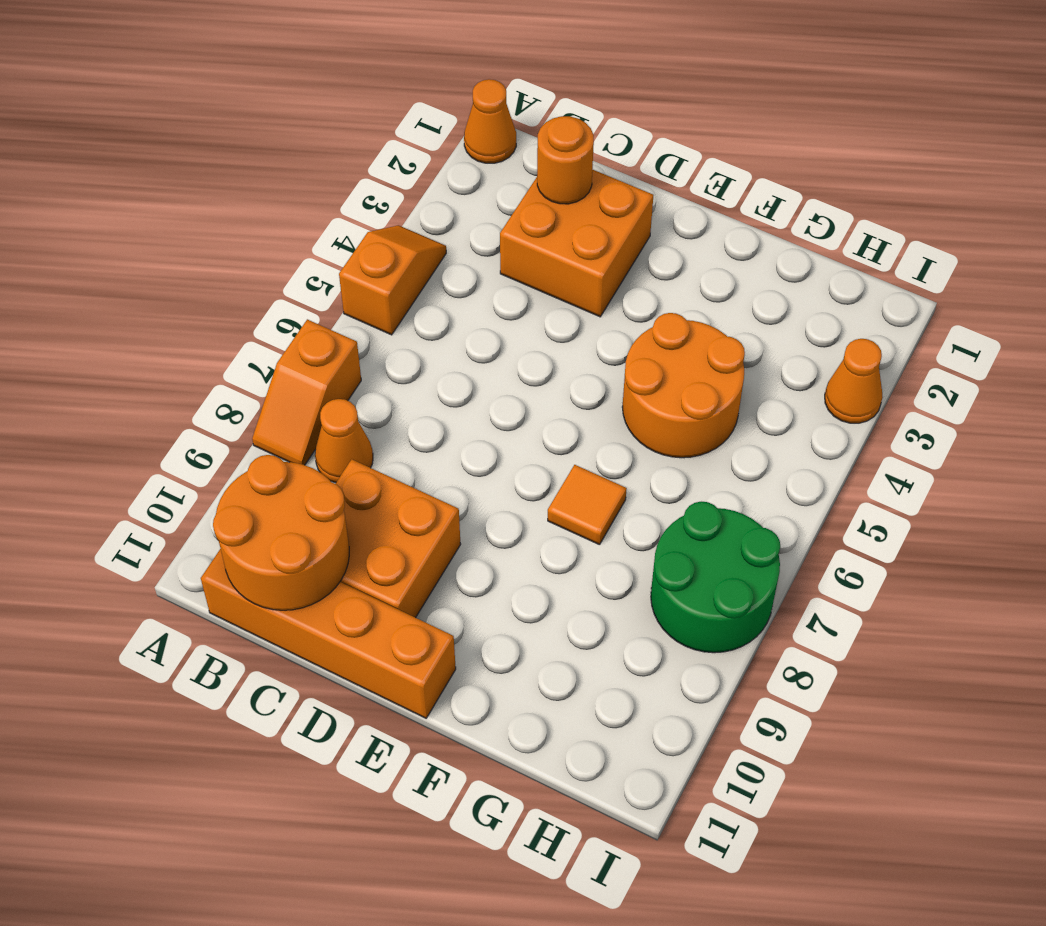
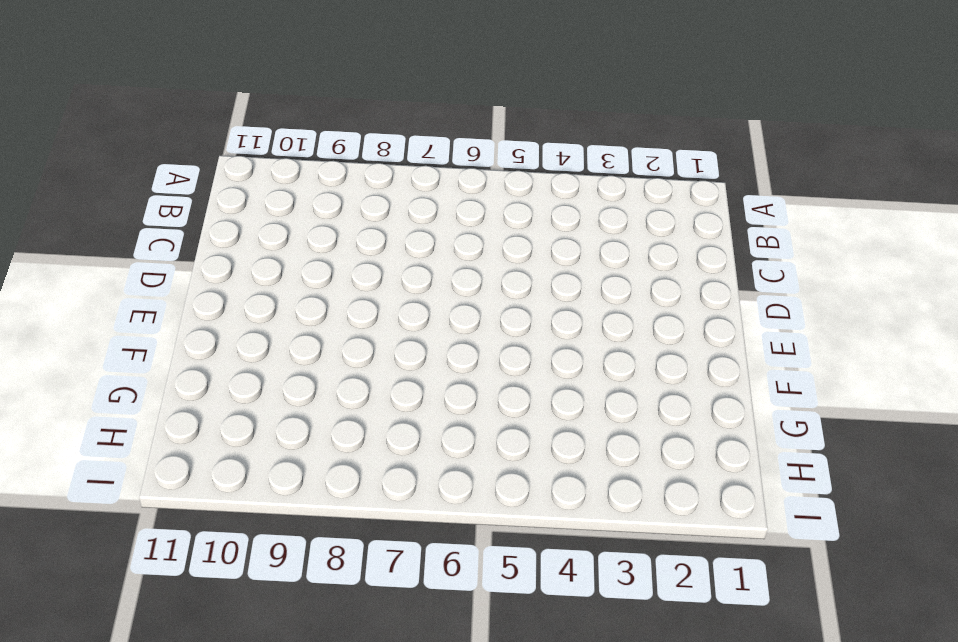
none -> orange cone A1 level 1
none -> orange slope A4:A5 level 1 top 5
none -> orange slope A7:A8 level 1 top 7

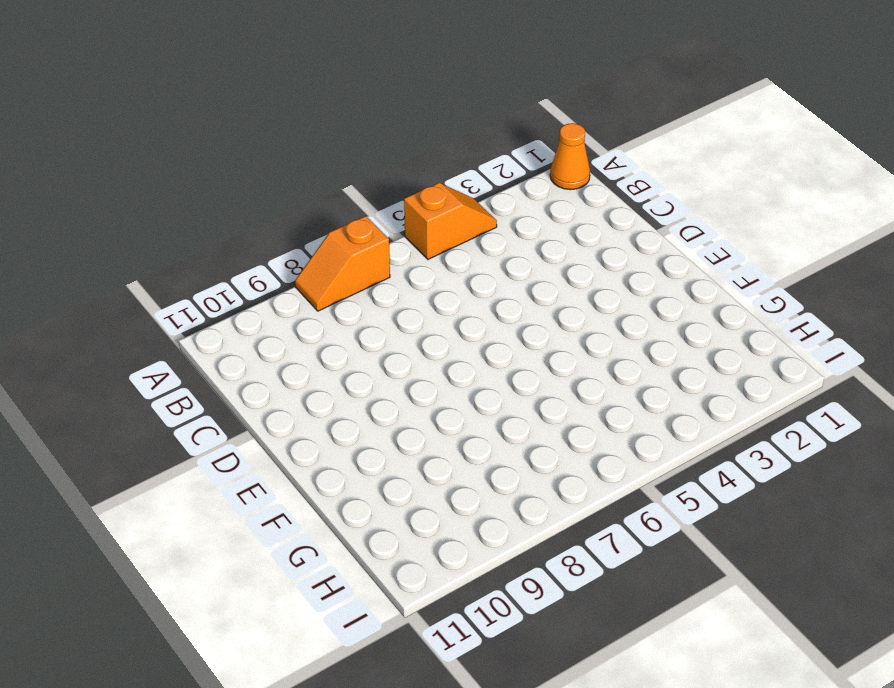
none -> orange cone B8 level 1
none -> orange brick B11:E11 level 1
none -> orange brick C2:D3 level 1

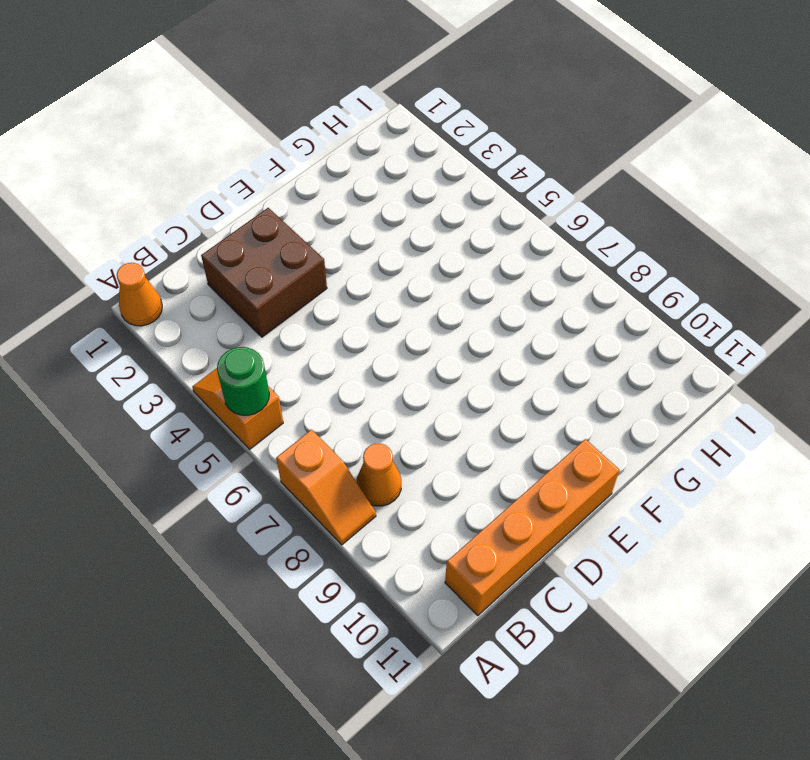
green round brick A5 level 2 -> none
brown brick C2:D3 level 1 -> orange brick C2:D3 level 1
none -> orange brick C9:D10 level 1
none -> orange round brick F4:G5 level 1
none -> orange tile F7 level 1

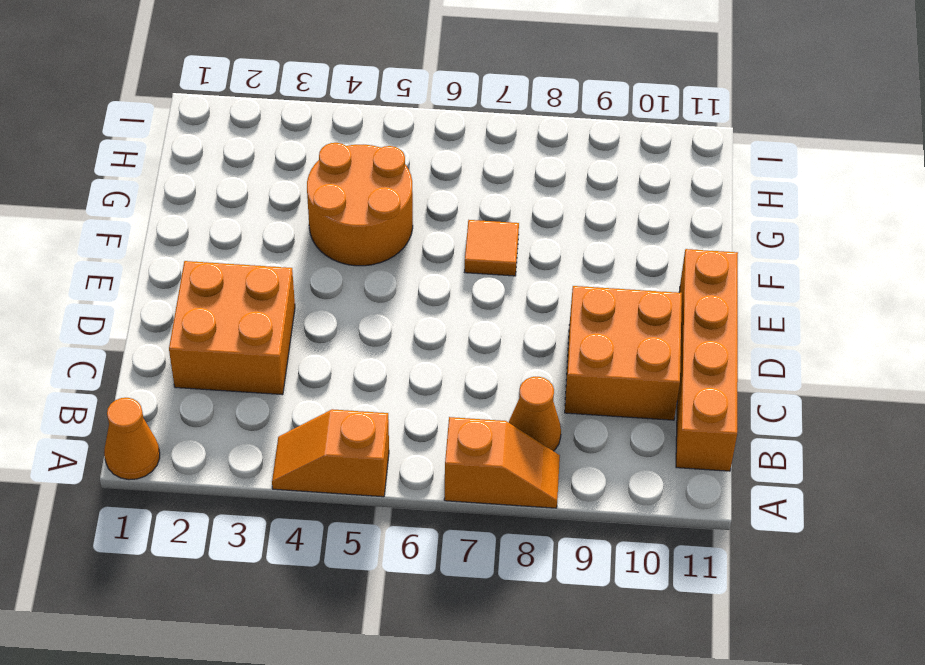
none -> green round brick H7:I8 level 1
none -> orange cone I3 level 1
none -> orange round brick B10:C11 level 2

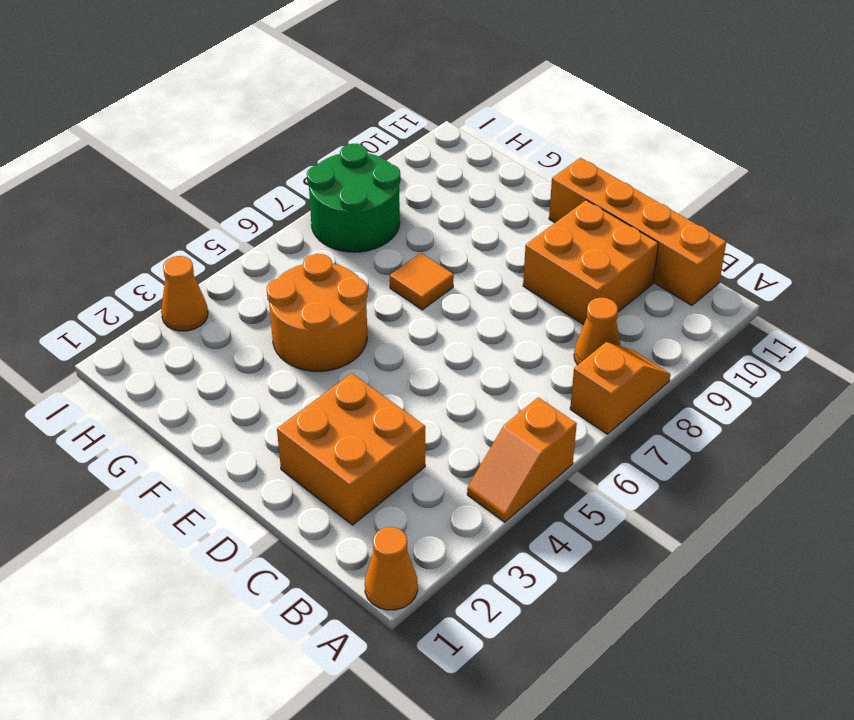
none -> orange round brick B10:C11 level 2
none -> orange round brick C2 level 2

